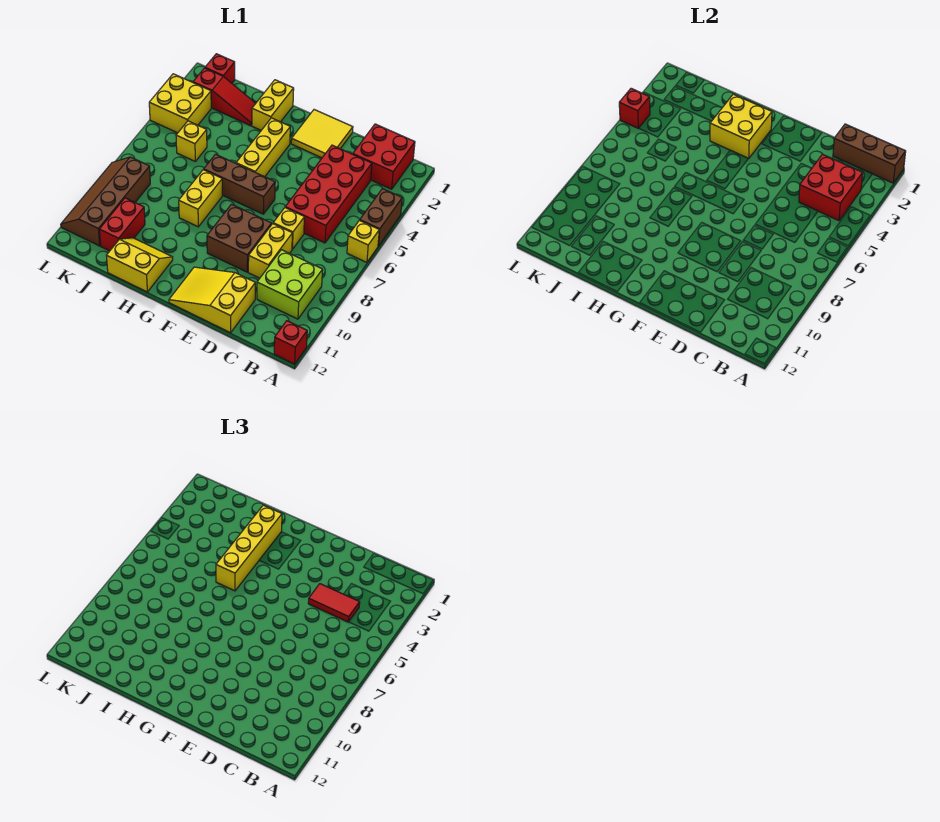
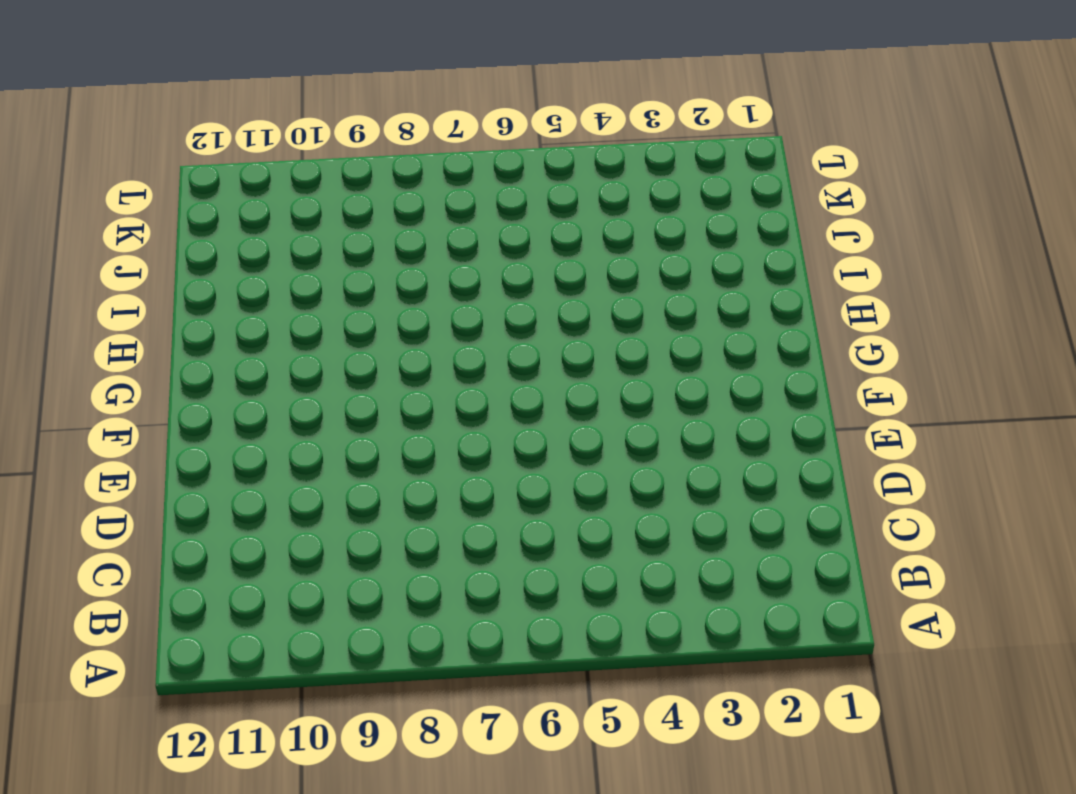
none -> brown brick A4:A5 level 1
none -> yellow brick A6 level 1
none -> red brick A12 level 1

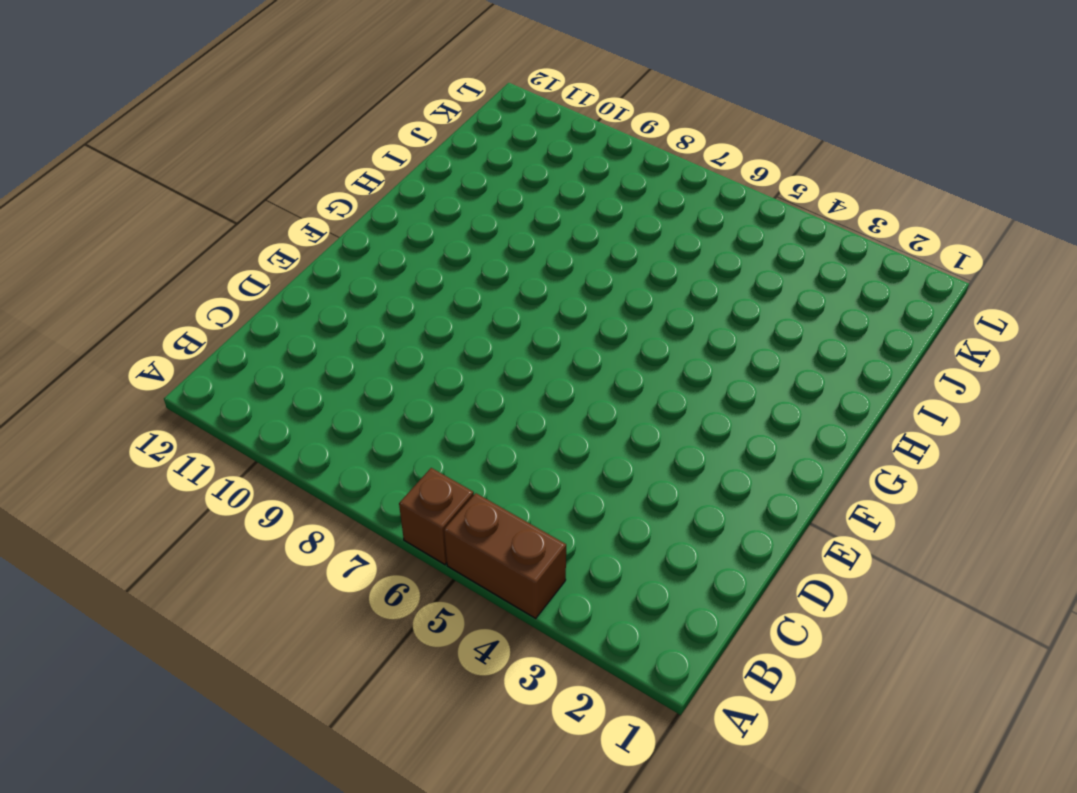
brown brick A6 level 1 -> yellow brick A6 level 1
none -> red brick A12 level 1
none -> red brick B1:C2 level 1
none -> lime brick B9:C10 level 1

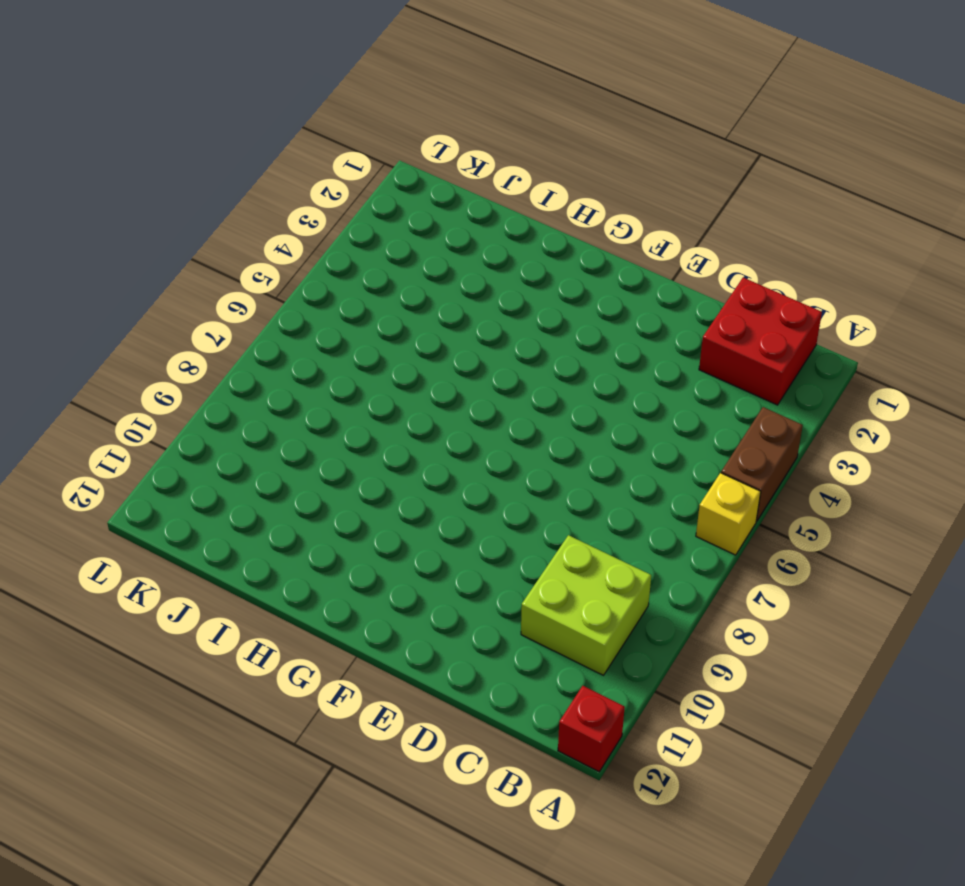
none -> red brick C3:D6 level 1
none -> yellow brick D7 level 1
none -> yellow brick D8:D9 level 1

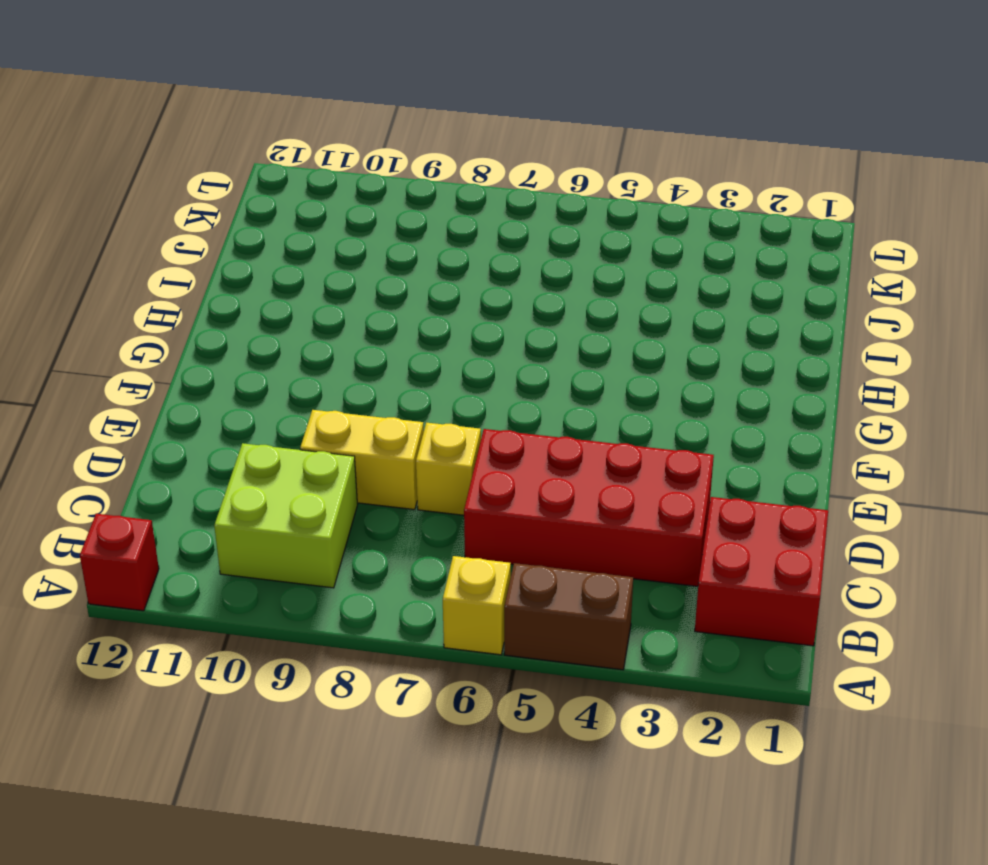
none -> yellow slope D11:F12 level 1 top D
none -> yellow tile E1:F2 level 1
none -> brown brick E8:F9 level 1

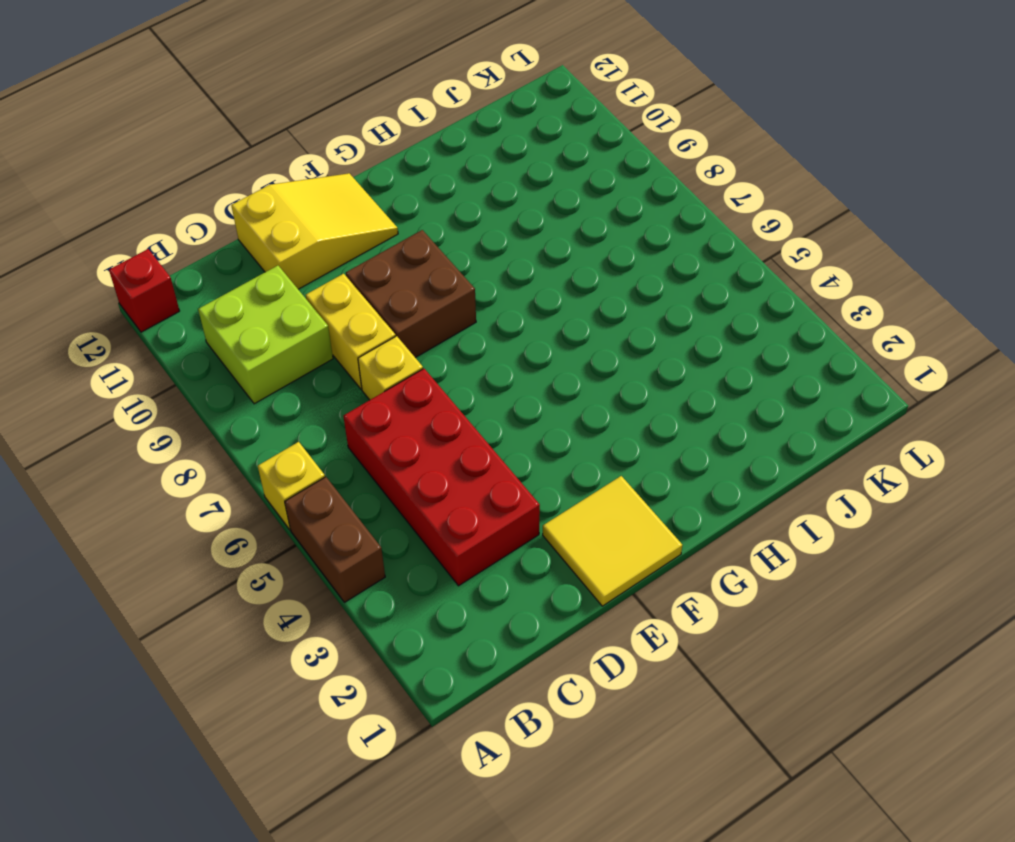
none -> red brick B1:C2 level 1
none -> brown brick F6:H6 level 1
none -> yellow brick G3:G5 level 1

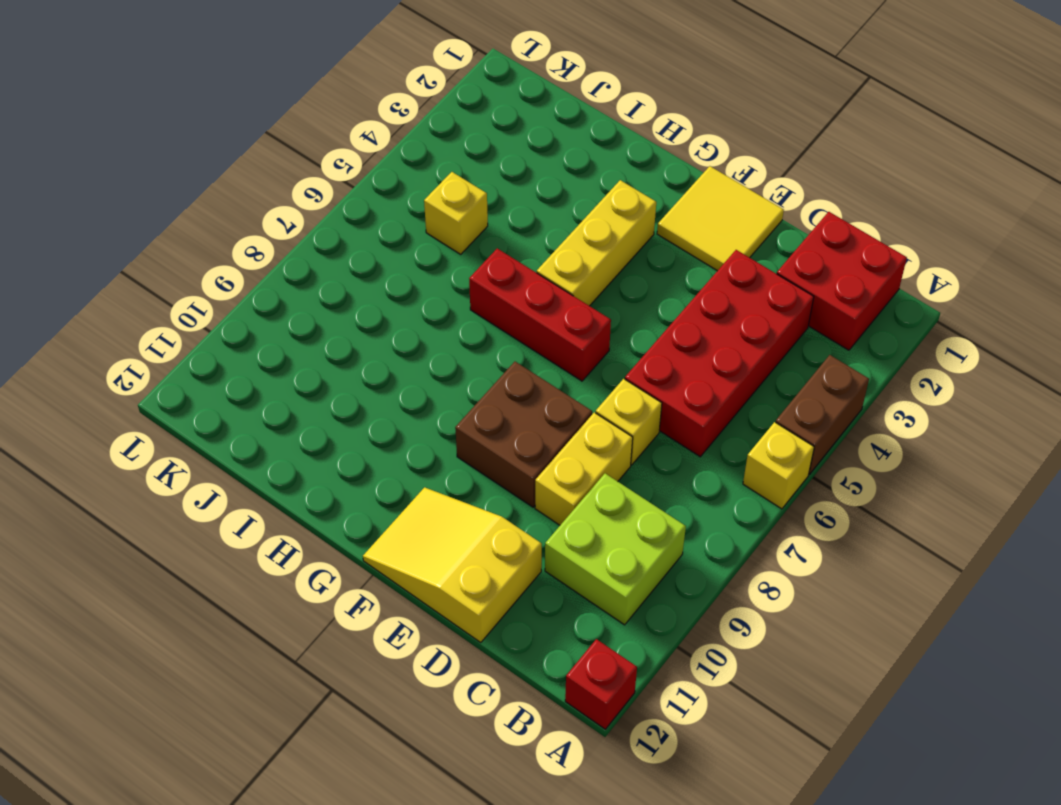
red brick F6:H6 level 1 -> brown brick F6:H6 level 1
none -> yellow brick H1:H2 level 1
none -> yellow brick H7:H8 level 1
none -> yellow slope H11:I12 level 1 top 12

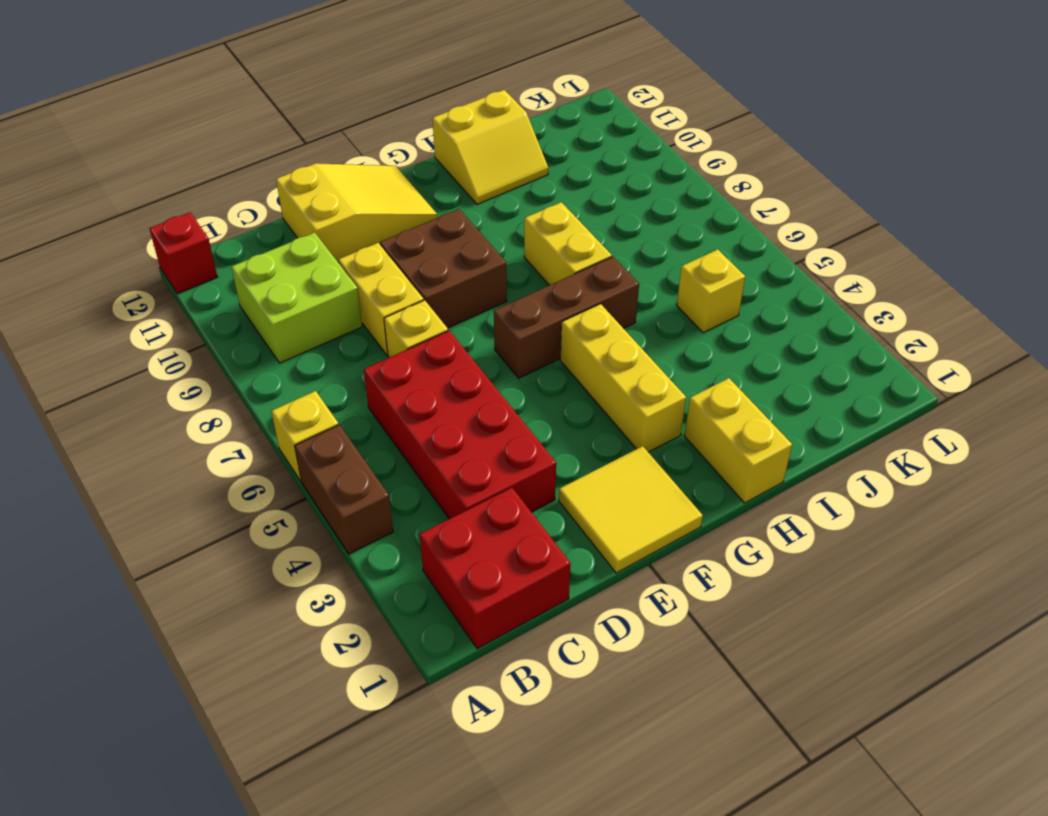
none -> red slope I2:K2 level 1 top K
none -> red brick J10:J11 level 1
none -> red brick K1 level 1

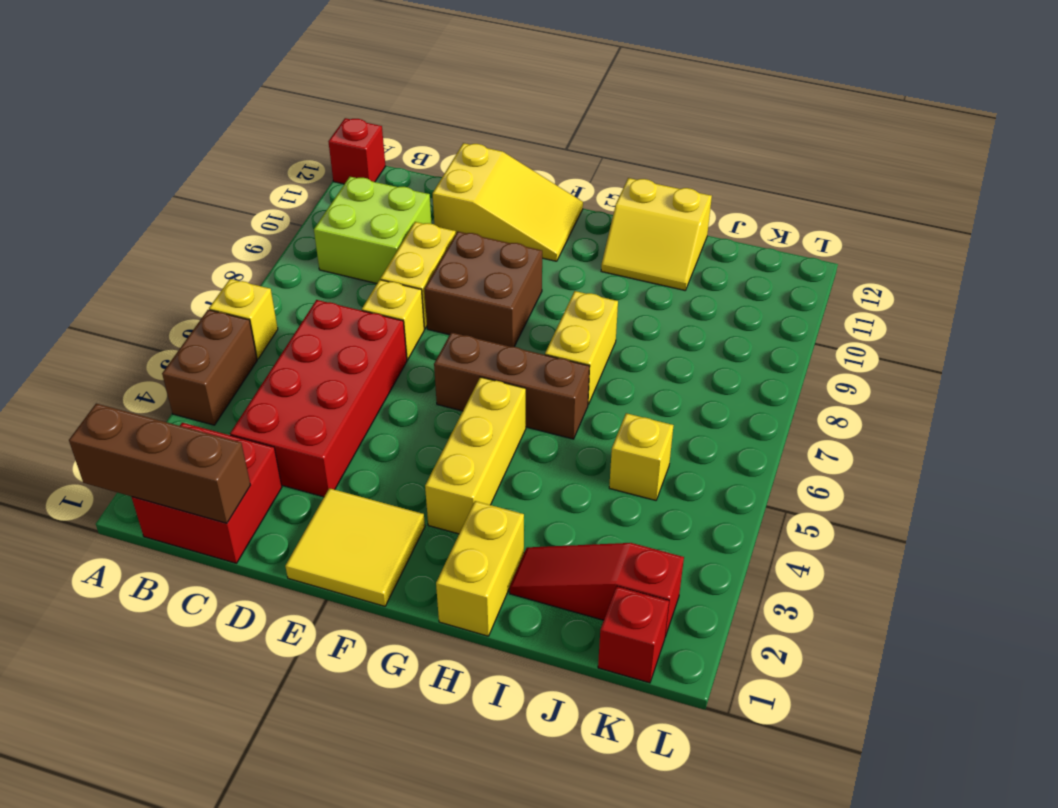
none -> red brick J10:J11 level 1
none -> yellow brick K3:L4 level 1
none -> brown slope K8:L11 level 1 top K

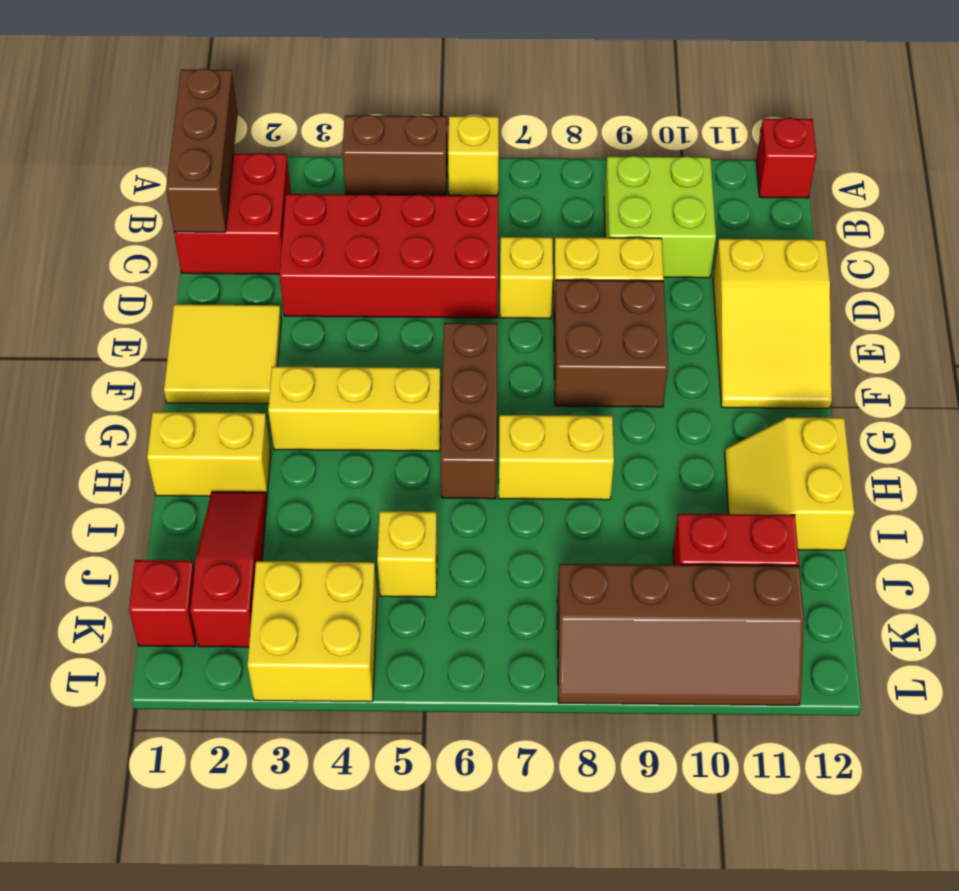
none -> red brick B3:C4 level 2
none -> yellow brick G2:H3 level 2
none -> red brick L4 level 2

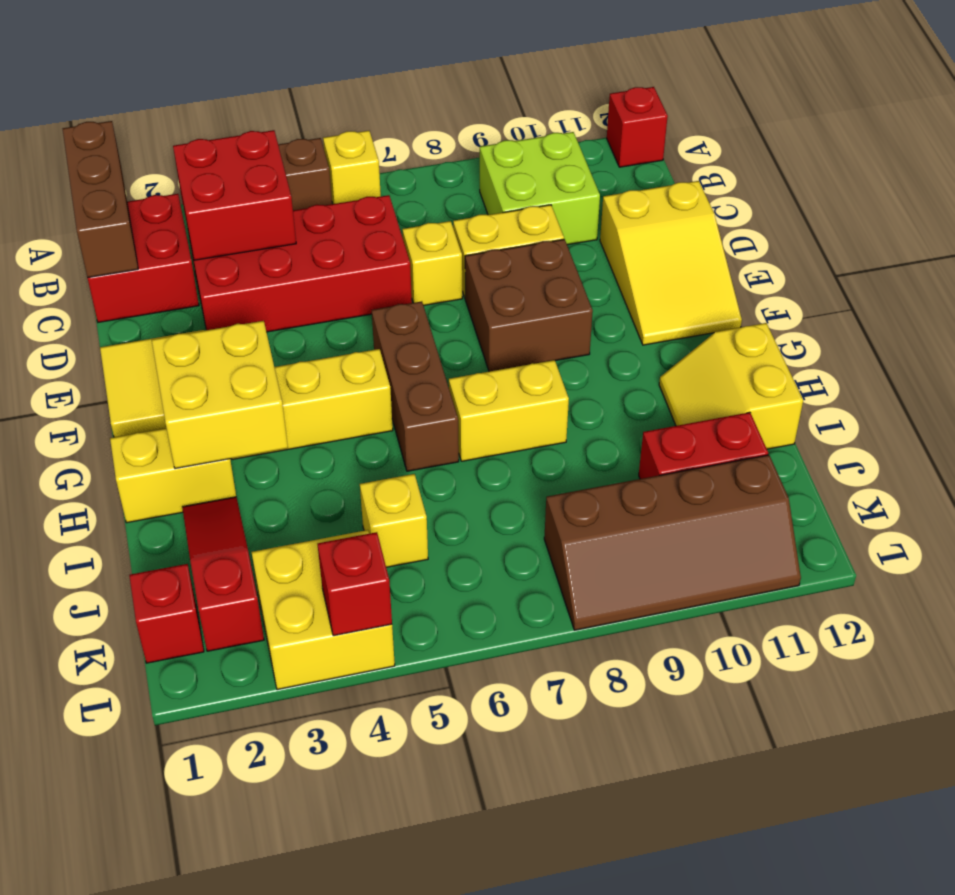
none -> red tile C4:D4 level 3
none -> yellow brick H2:H5 level 3

